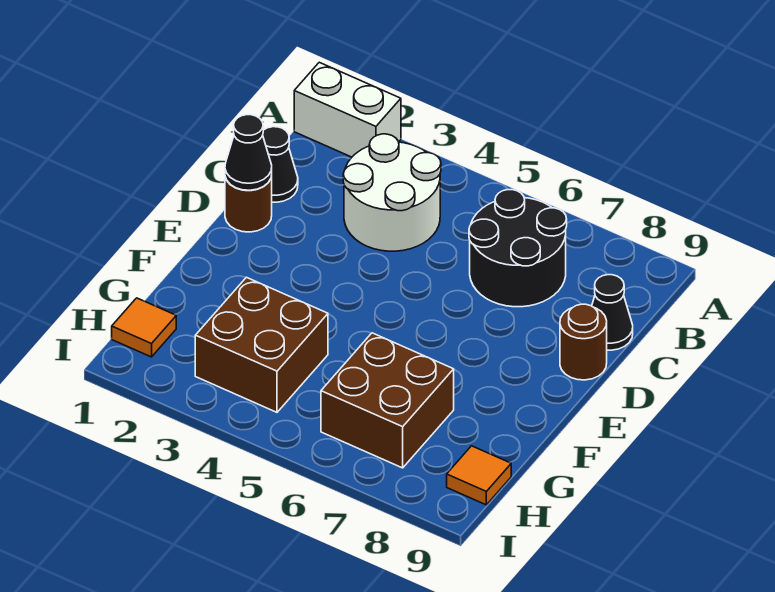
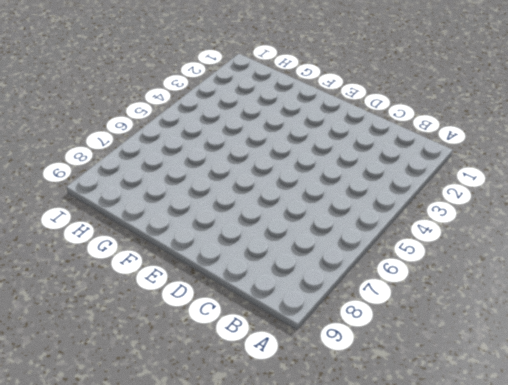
none -> white brick A1:A2 level 1
none -> white round brick B3:C4 level 1
none -> black round brick B6:C7 level 1

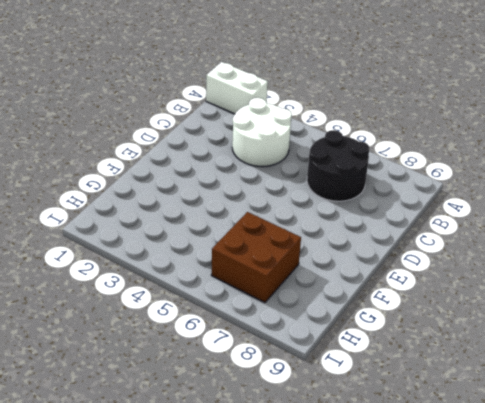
none -> black cone C1 level 1
none -> black cone C9 level 1
none -> brown round brick D1 level 1

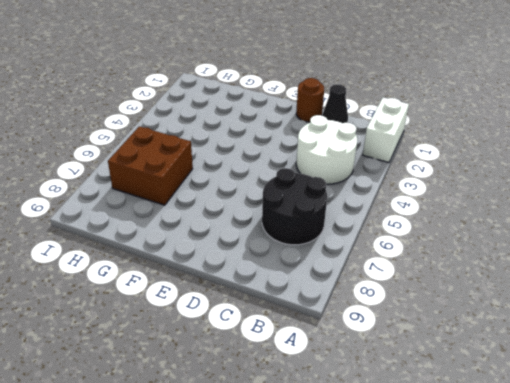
none -> black cone C9 level 1
none -> brown round brick D9 level 1
none -> brown brick G3:H4 level 1

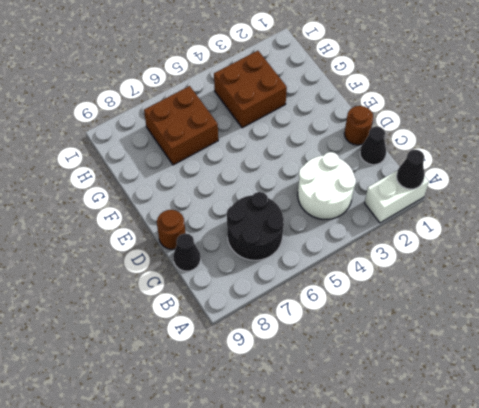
black cone A1 level 2 -> black cone D1 level 2
none -> orange tile H1 level 1
none -> orange tile H9 level 1

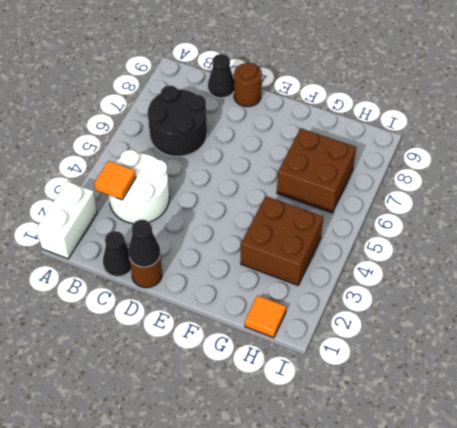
orange tile B3 level 2 -> orange tile H9 level 1

